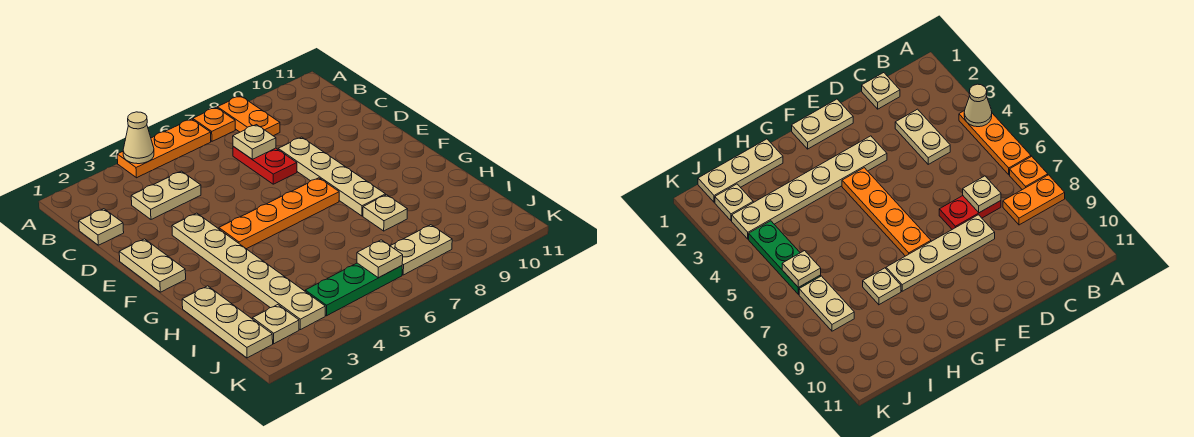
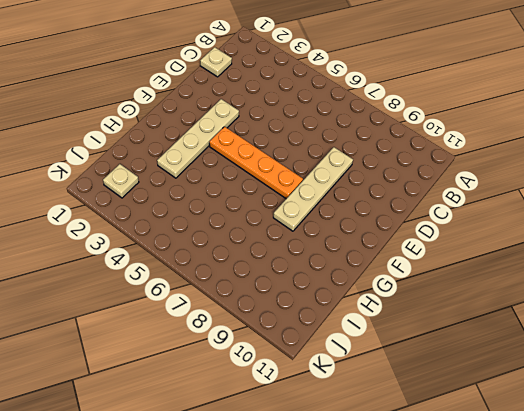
tan plate E3:H3 level 1 -> tan plate E3:J3 level 1
none -> orange plate A4:A6 level 1
none -> orange plate A7 level 1
none -> orange plate A8:B8 level 1

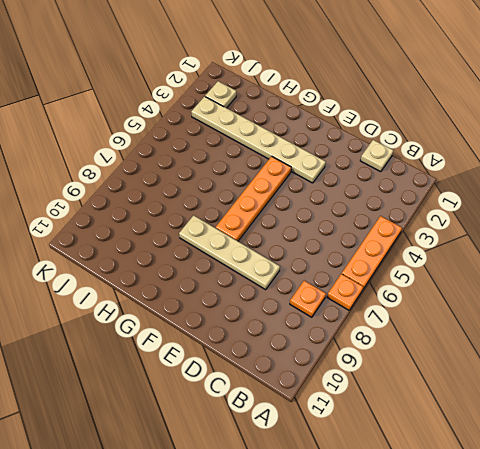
orange plate B8 level 1 -> orange plate A8:B8 level 1
none -> tan plate C3:C4 level 1
none -> red plate C7:D7 level 1
none -> tan plate E1:F1 level 1

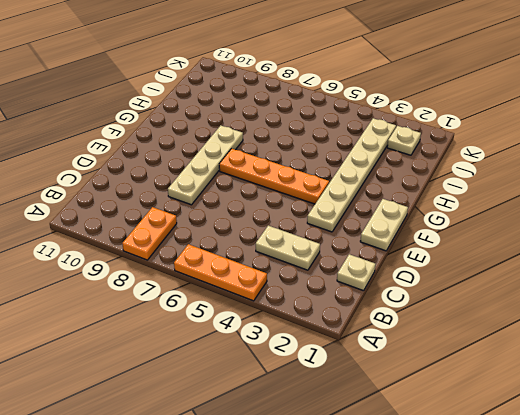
none -> orange plate A7 level 1
none -> red plate C7:D7 level 1
none -> tan plate H1:J1 level 1

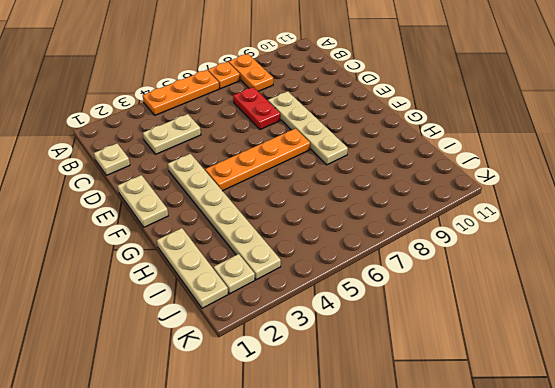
none -> tan plate H8 level 1
none -> green plate J4:J6 level 1
none -> tan plate J7:J8 level 1

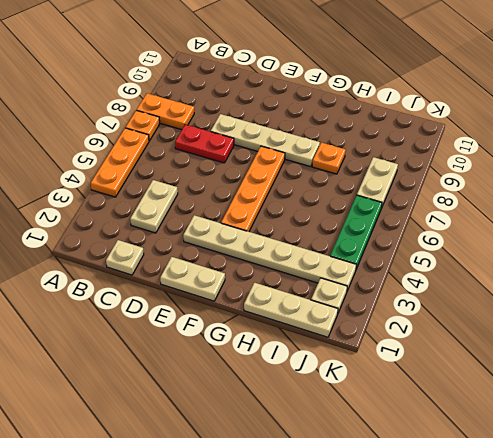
orange plate H8 level 1 -> tan plate H8 level 1
none -> tan cone A4 level 2
none -> tan plate C7 level 2
none -> tan plate J6 level 2

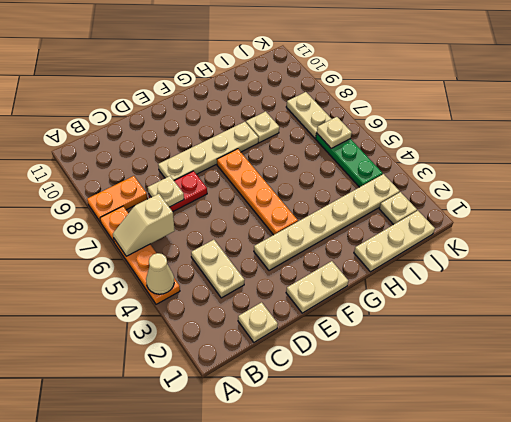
tan slope A6:B6 level 2 top B -> none

